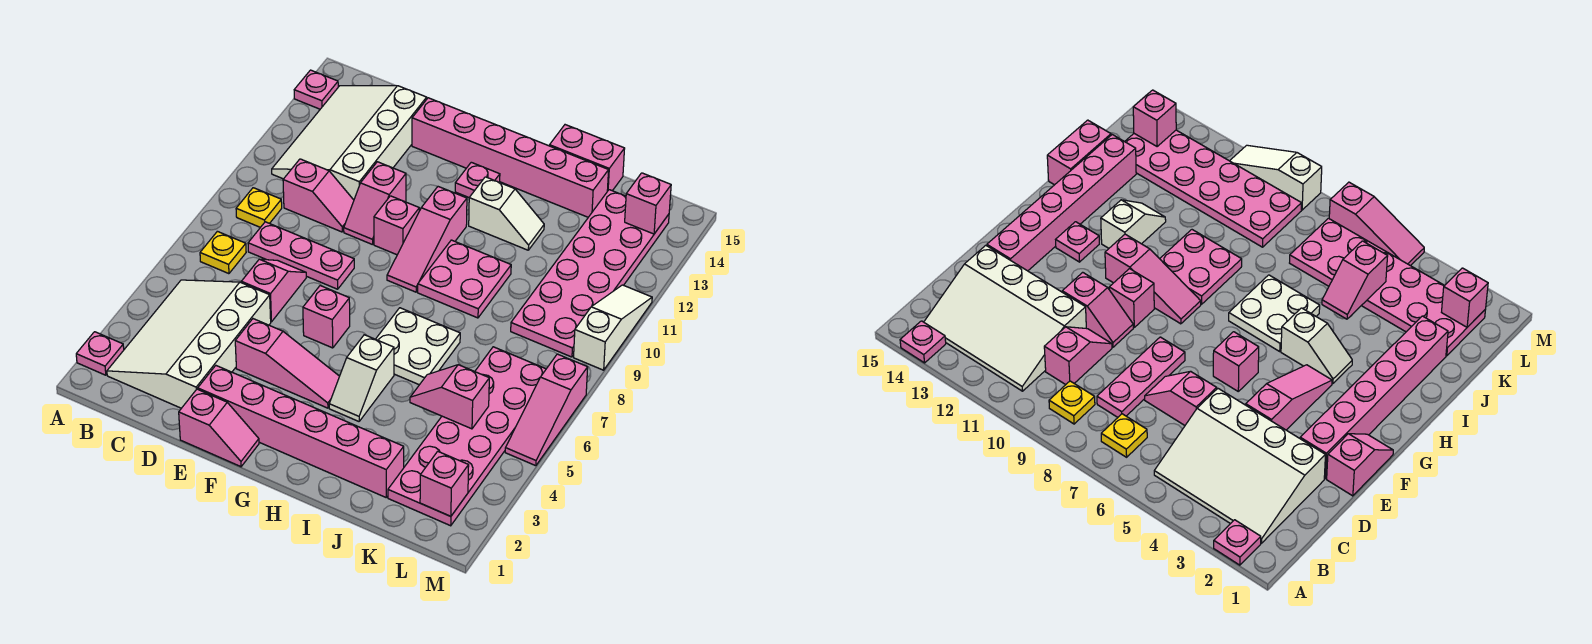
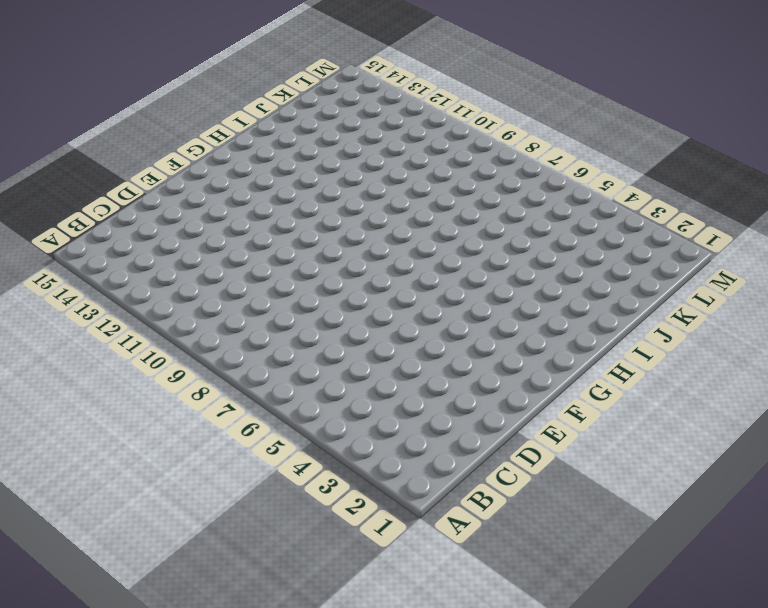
none -> pink plate A2 level 1
none -> pink plate A14 level 1
none -> white slope B2:D5 level 1 top D
none -> yellow plate B7 level 1

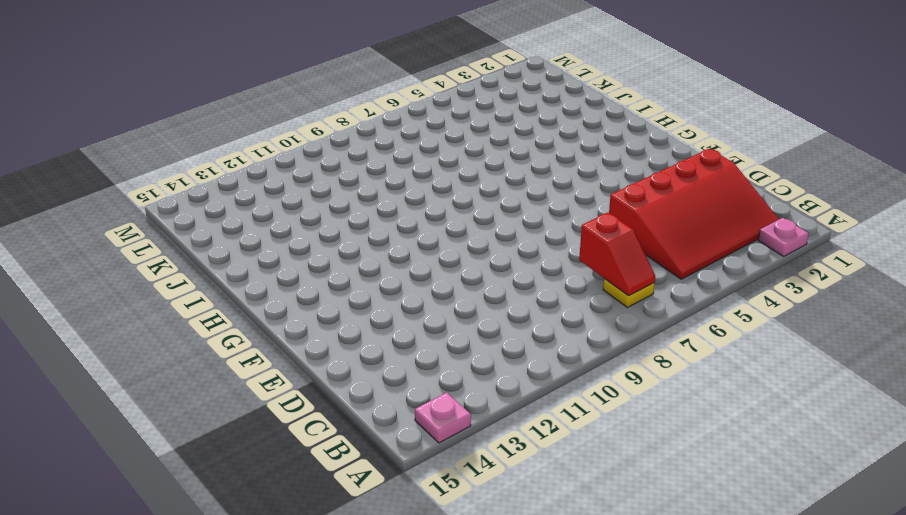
red slope B2:D5 level 1 top D -> white slope B2:D5 level 1 top D
red slope B7:C7 level 2 top C -> none
none -> yellow plate B9 level 1
none -> white slope B11:D14 level 1 top D
none -> pink plate C8:E8 level 1
none -> pink slope C10:D10 level 1 top C

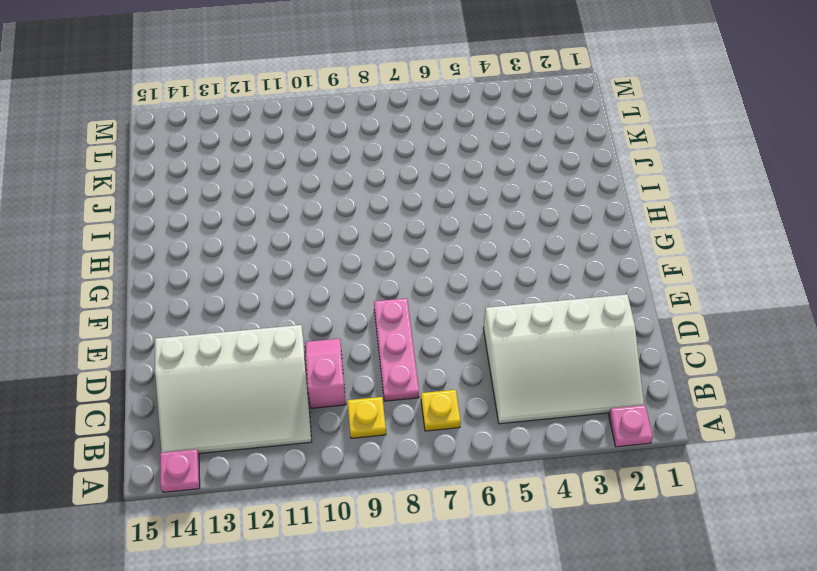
none -> pink slope D6:D7 level 1 top 6
none -> pink slope E1:F1 level 1 top E
none -> pink brick E2:J2 level 1
none -> pink slope E4:G4 level 1 top E

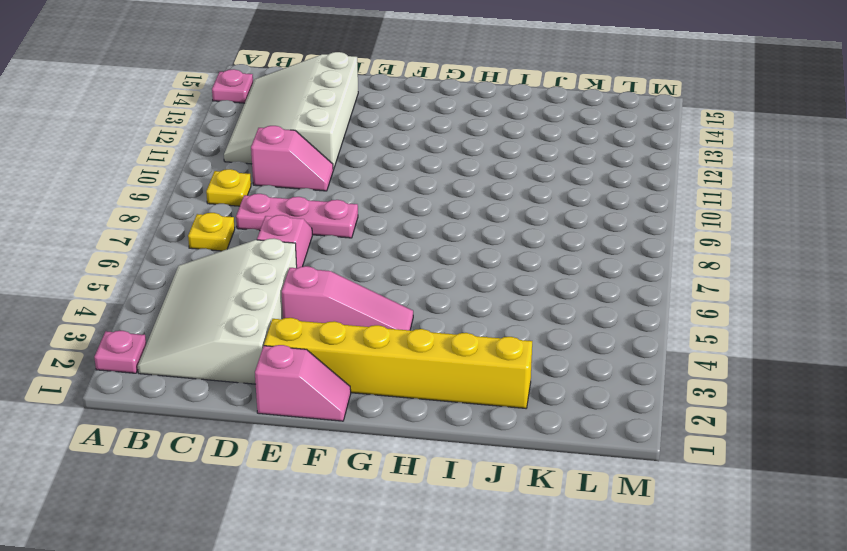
yellow brick E2:J2 level 1 -> pink brick E2:J2 level 1
none -> pink slope E10:E11 level 1 top 11
none -> pink brick E14:J14 level 1
none -> pink brick F6 level 1
none -> pink brick F10 level 1

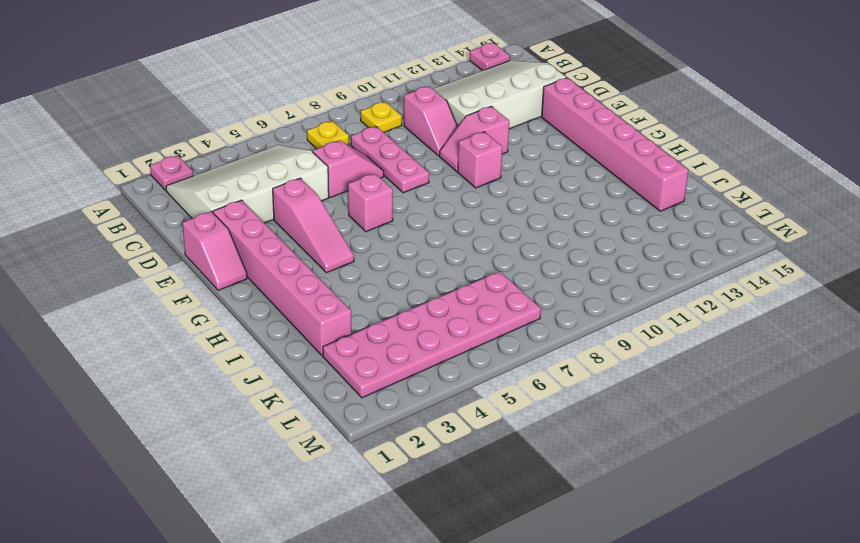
none -> pink slope G9:G11 level 1 top 11
none -> pink plate G13 level 1
none -> white slope H4:H5 level 1 top 5
none -> white plate H6:I7 level 1

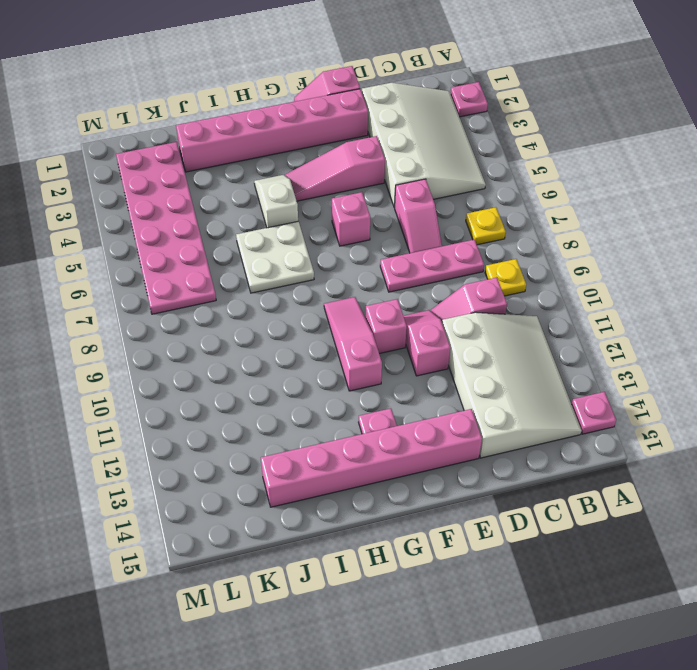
none -> pink plate H9:I10 level 1
none -> white slope H12:I12 level 1 top H
none -> pink brick I15:J15 level 1
none -> pink plate K9:L14 level 1

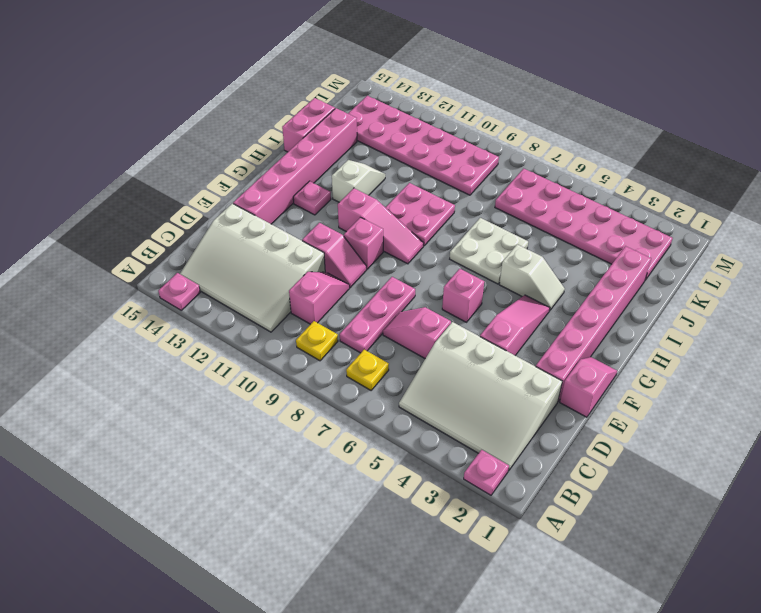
none -> pink slope M5:M7 level 1 top 7
none -> white slope M9:M11 level 1 top 9
none -> pink slope J5:K5 level 2 top K
none -> pink brick L2 level 2

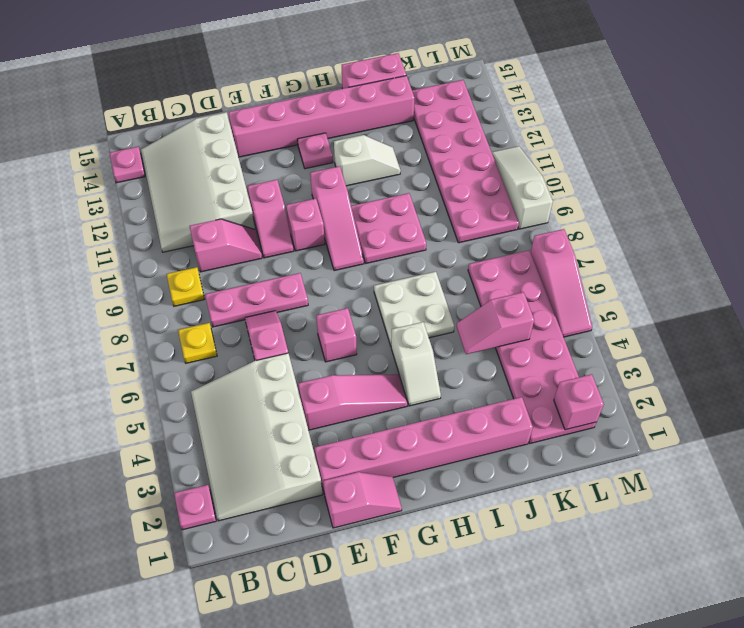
none -> pink brick L14 level 2

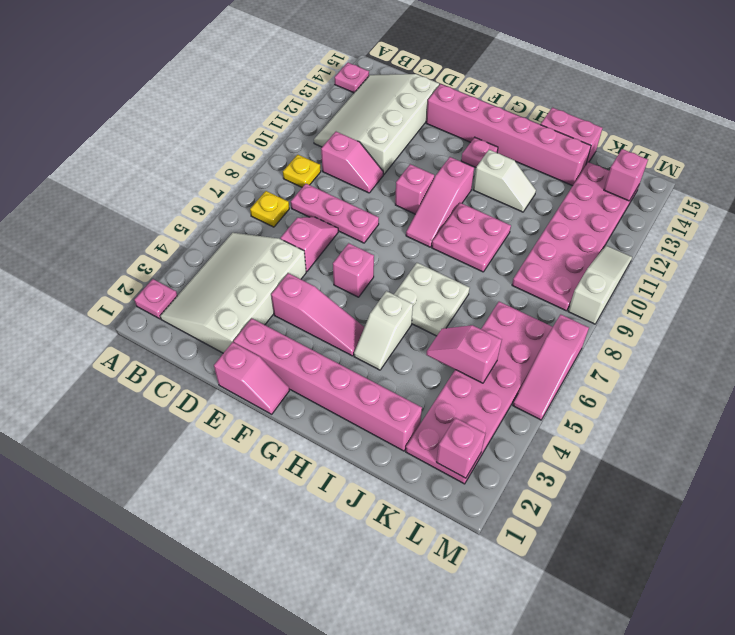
none -> pink slope E10:E11 level 1 top 11

